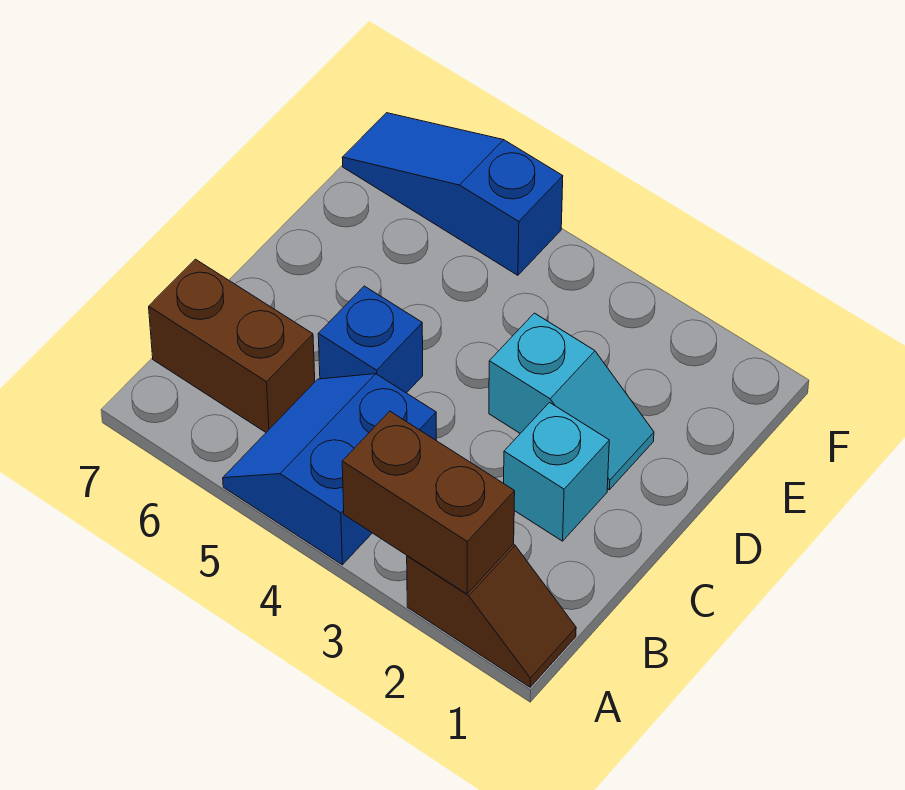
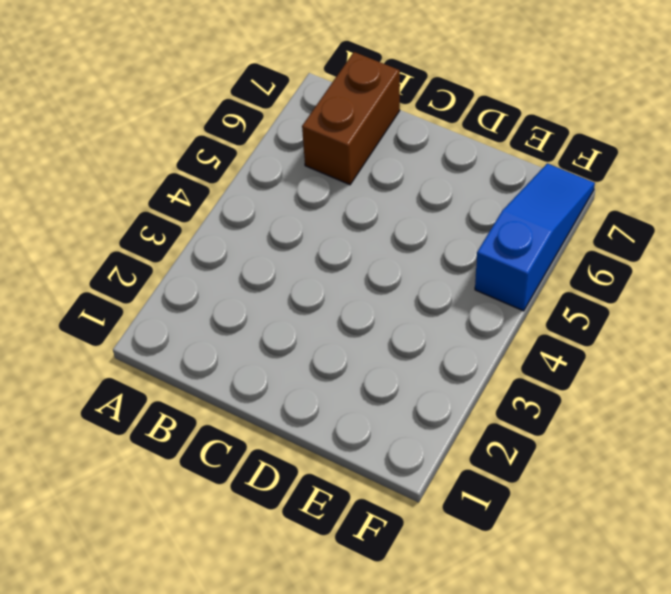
none -> brown slope A1:A2 level 1 top 2
none -> blue slope A4:B5 level 1 top 4

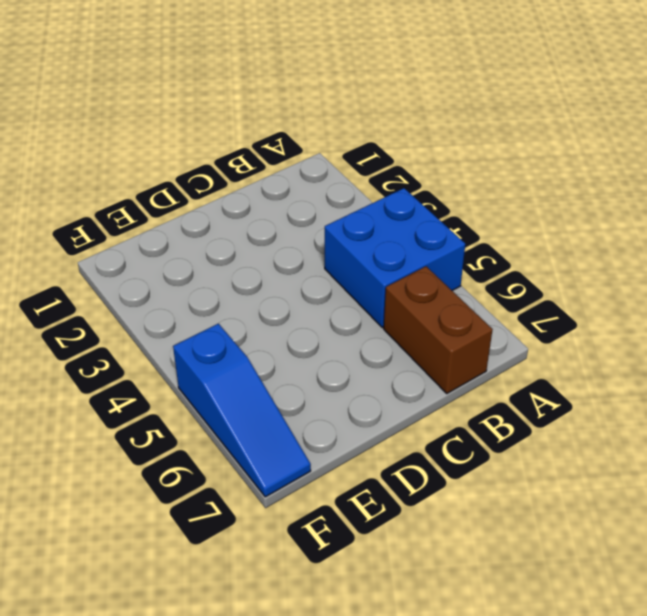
blue brick A4:B5 level 1 -> blue slope A4:B5 level 1 top 4
none -> brown slope A1:A2 level 1 top 2
none -> cyan brick C2 level 1

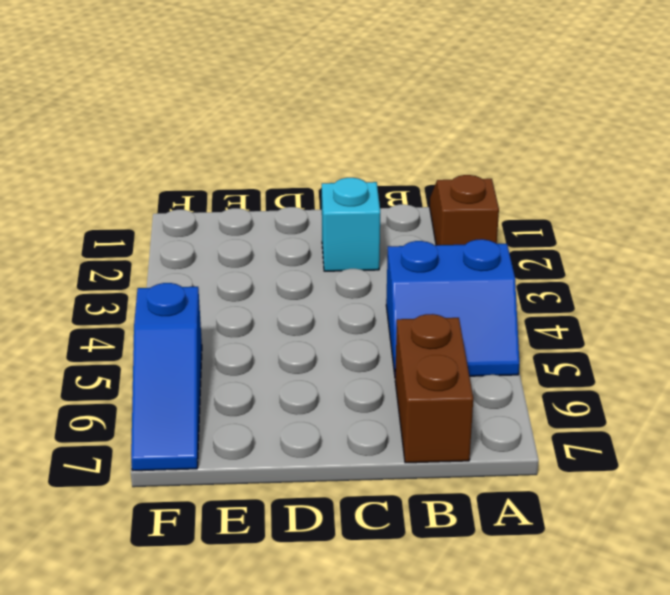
none -> blue brick C5 level 1
none -> cyan slope D2:D3 level 1 top 3

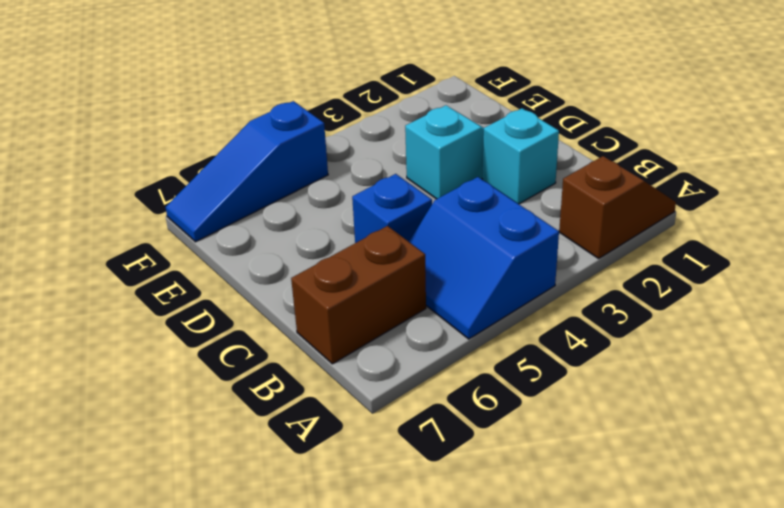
none -> brown brick A2:A3 level 2

